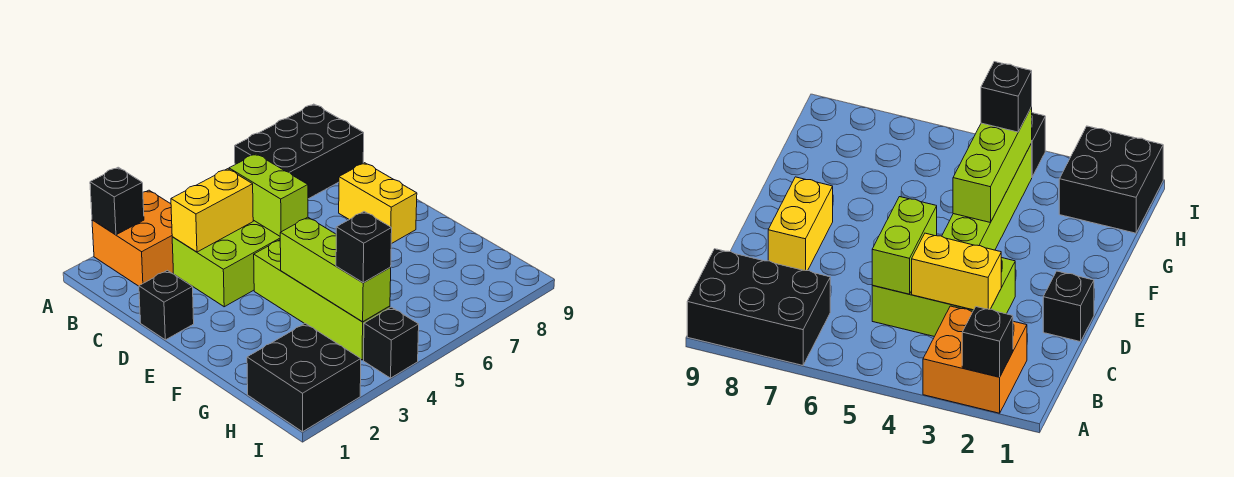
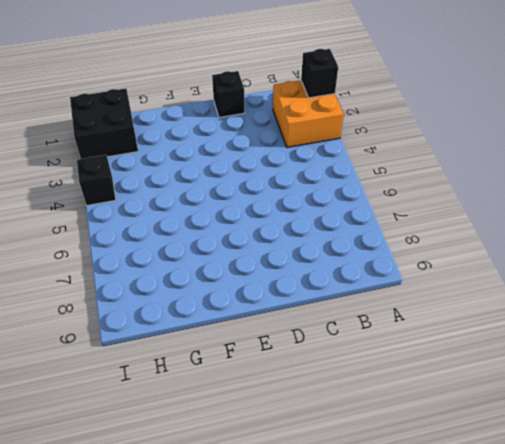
none -> black brick A7:B9 level 1
none -> lime brick C3:D5 level 1
none -> yellow brick D8:E8 level 1

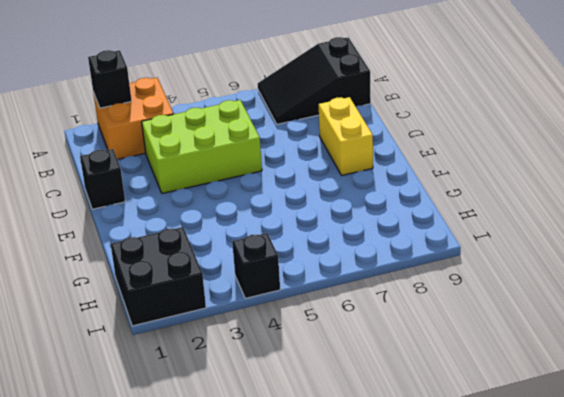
black slope A7:B9 level 1 top 9 -> black brick A7:B9 level 1
none -> lime brick E4:H4 level 1
none -> yellow brick C3:C4 level 2
none -> lime brick C5:D5 level 2

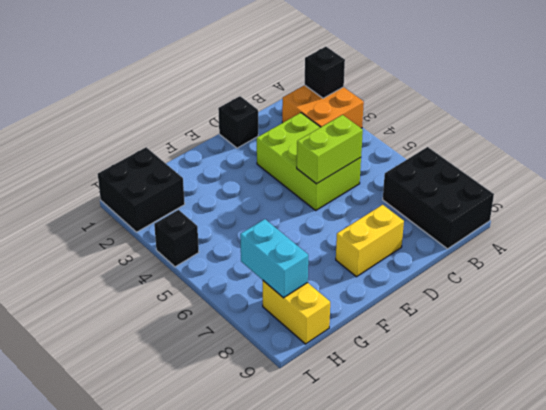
cyan brick H7:H8 level 2 -> none
yellow brick H8:H9 level 1 -> yellow brick C3:C4 level 2
none -> lime brick E4:H4 level 1
none -> lime brick F4:H4 level 2
none -> black brick H4 level 3

